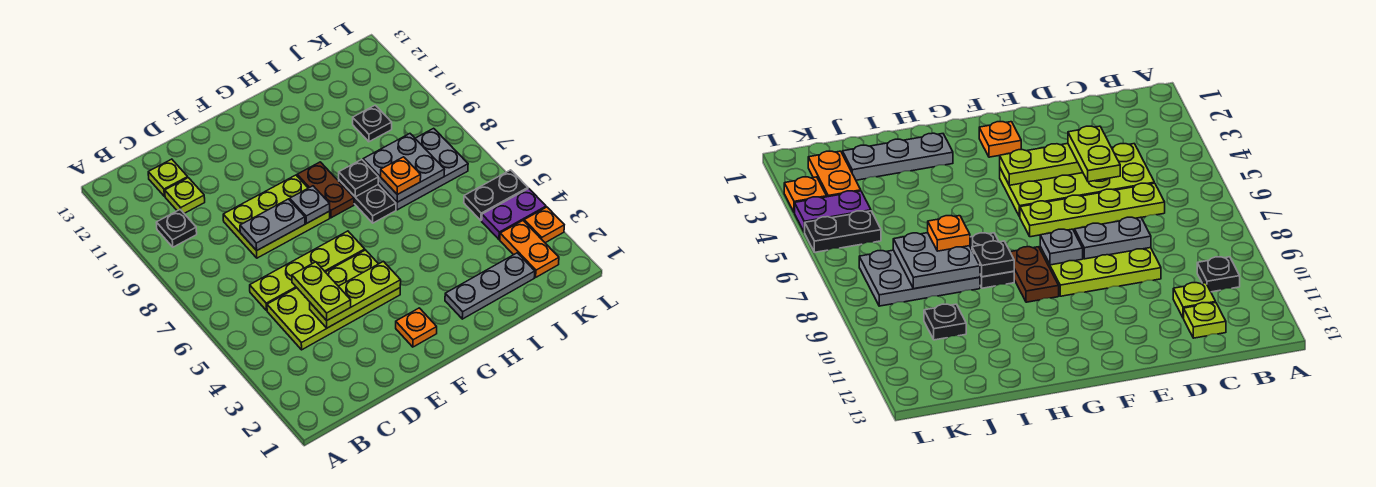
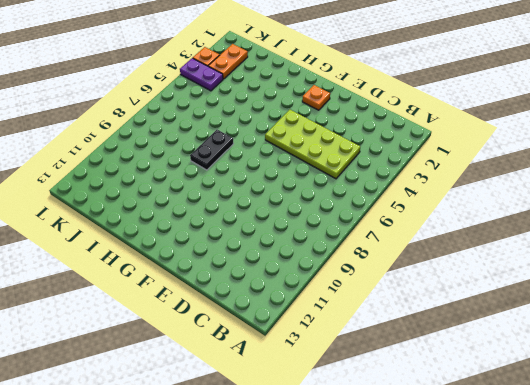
none -> black plate B10 level 1
none -> lime plate C6:F6 level 1
none -> lime plate C11 level 1

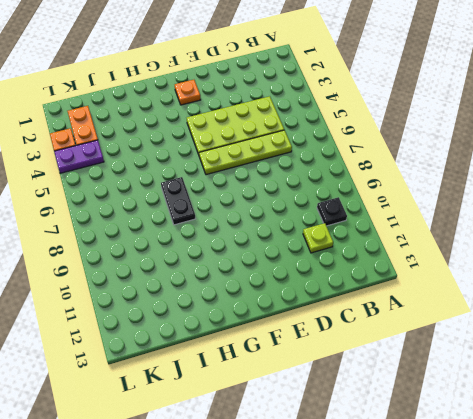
none -> lime plate C12 level 1
none -> lime plate D8:F9 level 1
none -> brown plate G8:G9 level 1

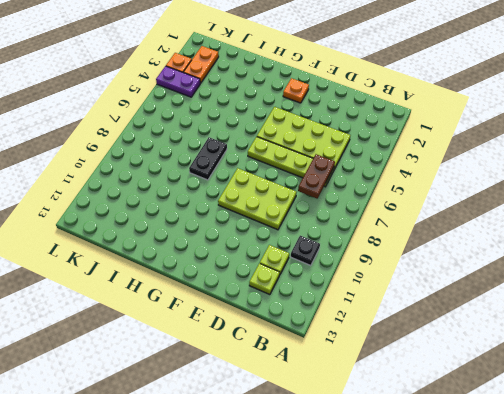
brown plate C6:C7 level 2 -> brown plate G8:G9 level 1
none -> grey plate H2:J2 level 1
none -> grey plate I7:K8 level 1
none -> black plate J10 level 1

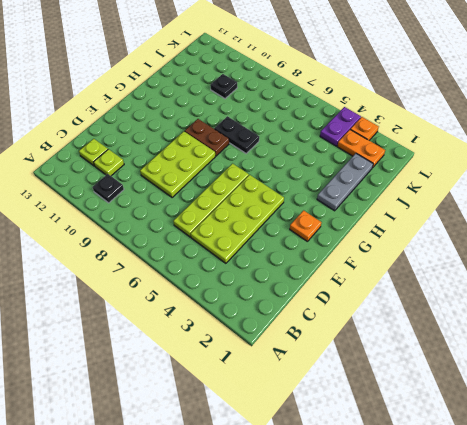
none -> grey plate I7:K8 level 1
none -> black plate K5:L5 level 1
none -> lime plate D4:F4 level 2

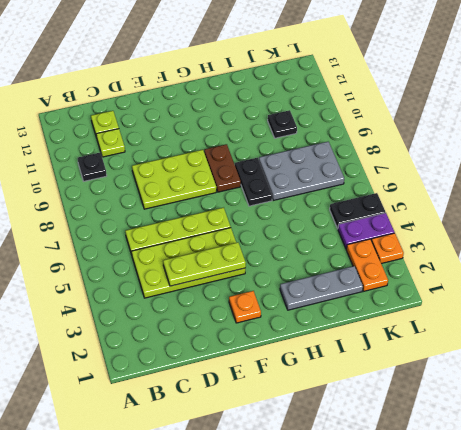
none -> grey plate D8:E8 level 2
none -> grey plate F8 level 2
none -> black plate H8 level 2

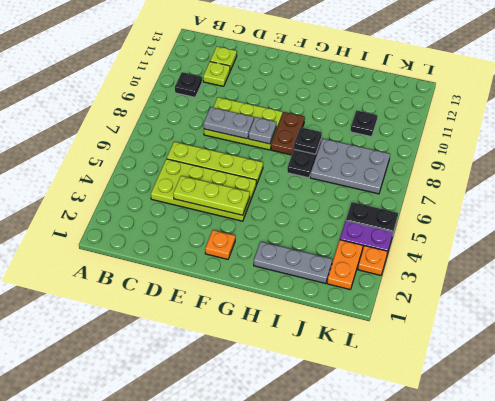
none -> grey plate I7:J8 level 2
none -> lime plate D4:D5 level 3
none -> orange plate I7 level 3

